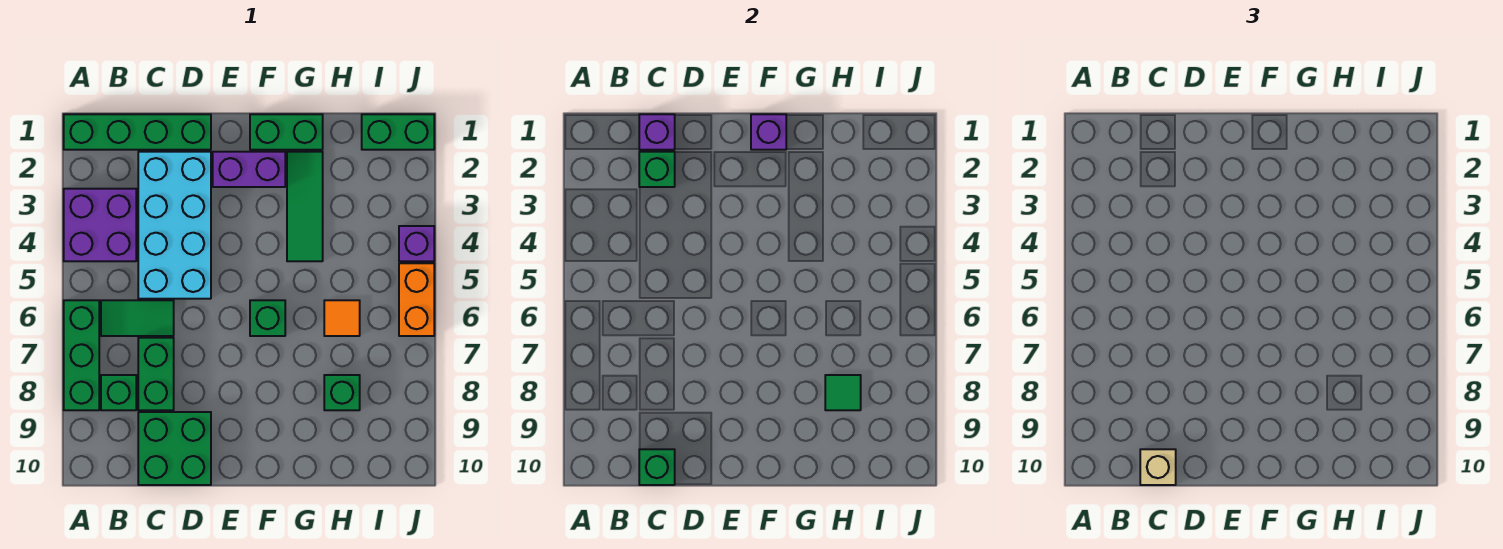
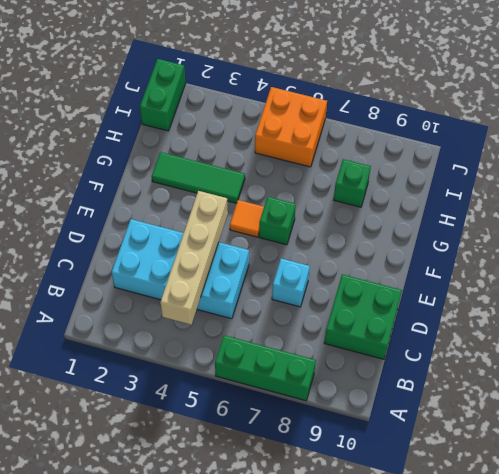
tan brick B4:E4 level 2 -> none
cyan brick D7 level 1 -> none
orange tile F5 level 1 -> orange tile H6 level 1
orange brick I5:J6 level 1 -> orange brick J5:J6 level 1
none -> green brick A1:D1 level 1
none -> purple brick A3:B4 level 1
none -> green tile B6:C6 level 1

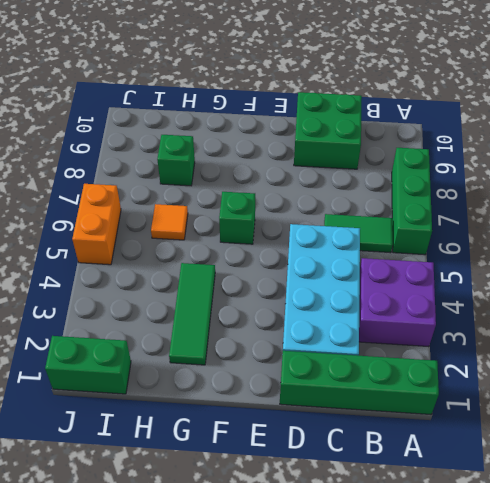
none -> green brick B8 level 1
none -> green brick C7:C8 level 1
none -> purple brick E2:F2 level 1

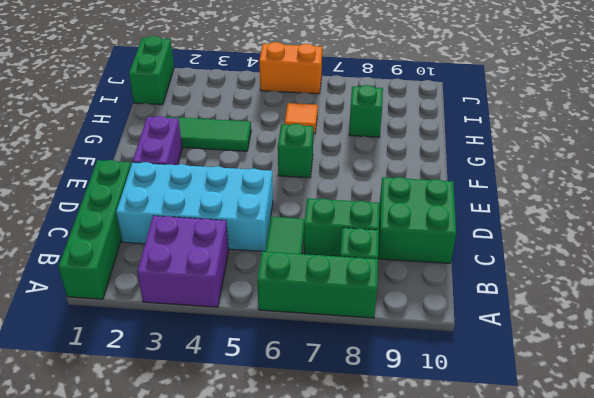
none -> green brick F1:G1 level 1
none -> purple brick J4 level 1
none -> purple brick C1 level 2

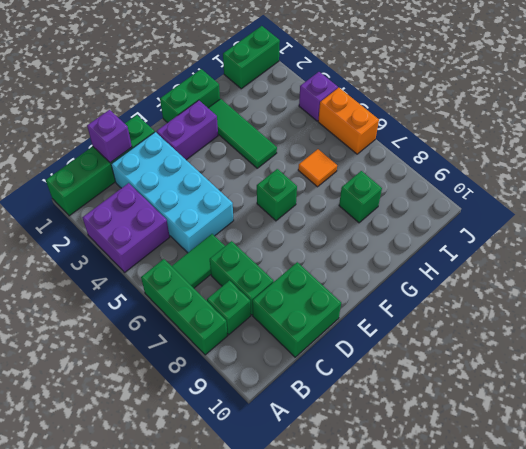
none -> green brick C2 level 2
none -> green brick C10 level 2
none -> purple brick F1 level 2

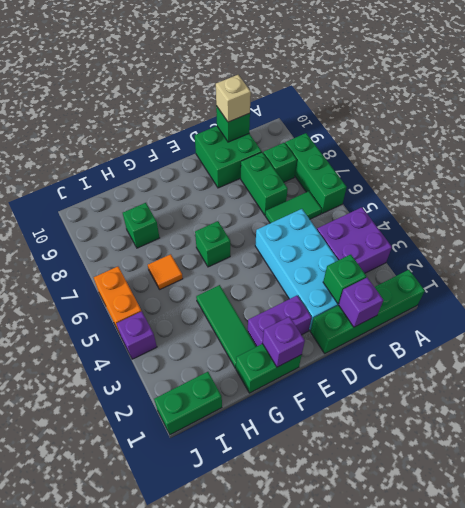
none -> green tile H8 level 2

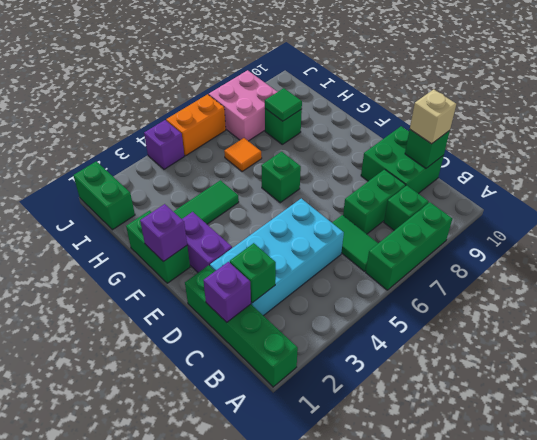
pink brick I7:J8 level 1 -> none
none -> purple brick A3:B4 level 1

